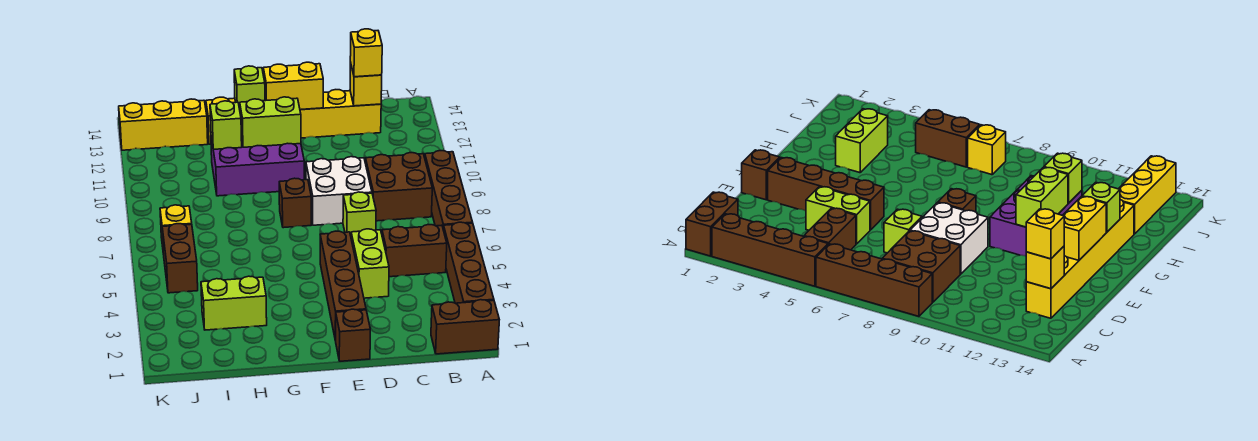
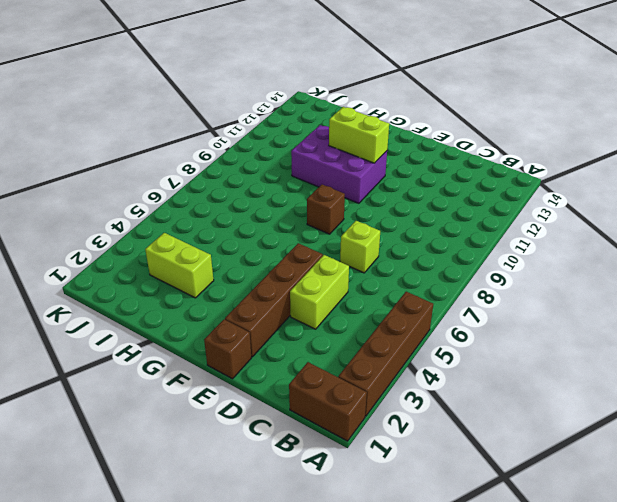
none -> brown brick A6:A9 level 1
none -> brown brick B5:C5 level 1
none -> brown brick B8:C9 level 1

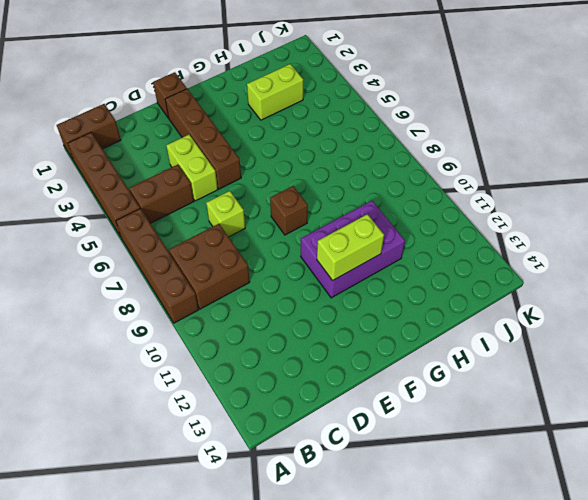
none -> yellow brick C13:H13 level 1
none -> white brick D8:E9 level 1
none -> yellow brick I13:K13 level 1

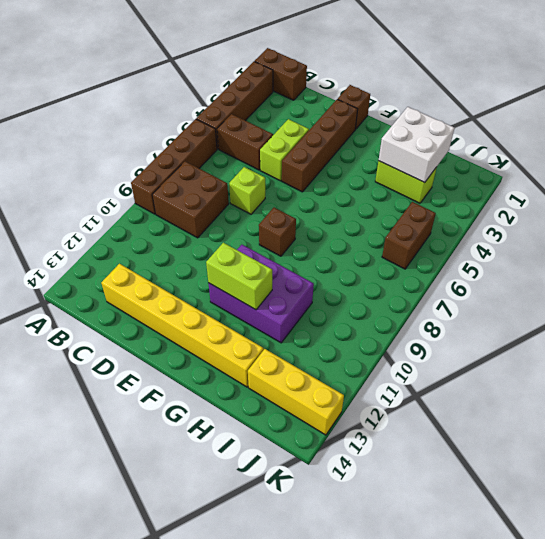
white brick H2:I3 level 2 -> white brick D8:E9 level 1
none -> yellow brick J7 level 1
none -> yellow brick C13 level 2
none -> yellow brick E13:F13 level 2

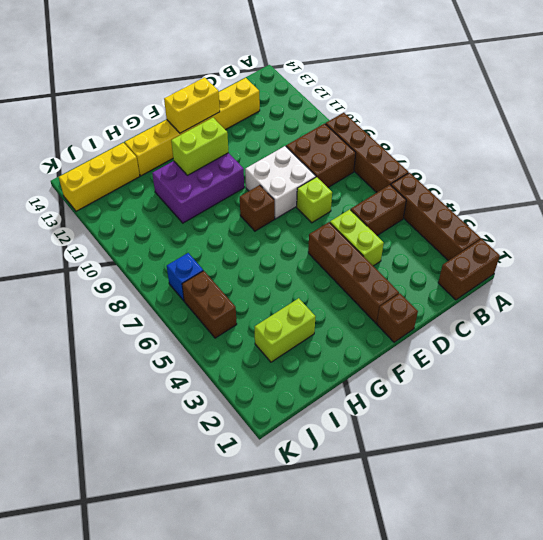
blue brick J7 level 1 -> yellow brick J7 level 1
none -> yellow brick C13 level 2
none -> lime brick G13 level 2
none -> lime brick H11 level 2

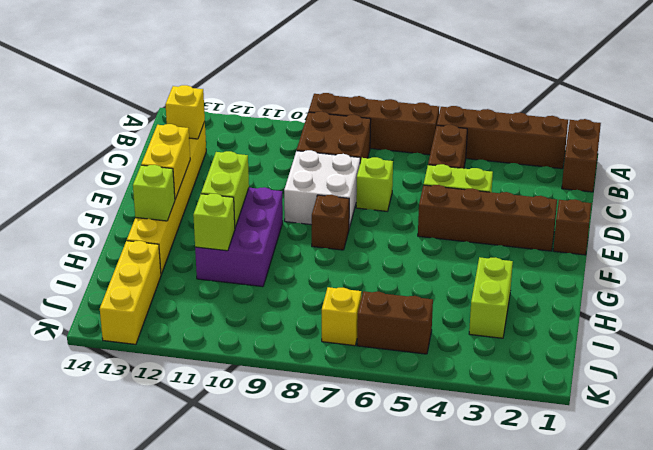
none -> yellow brick C13 level 3

